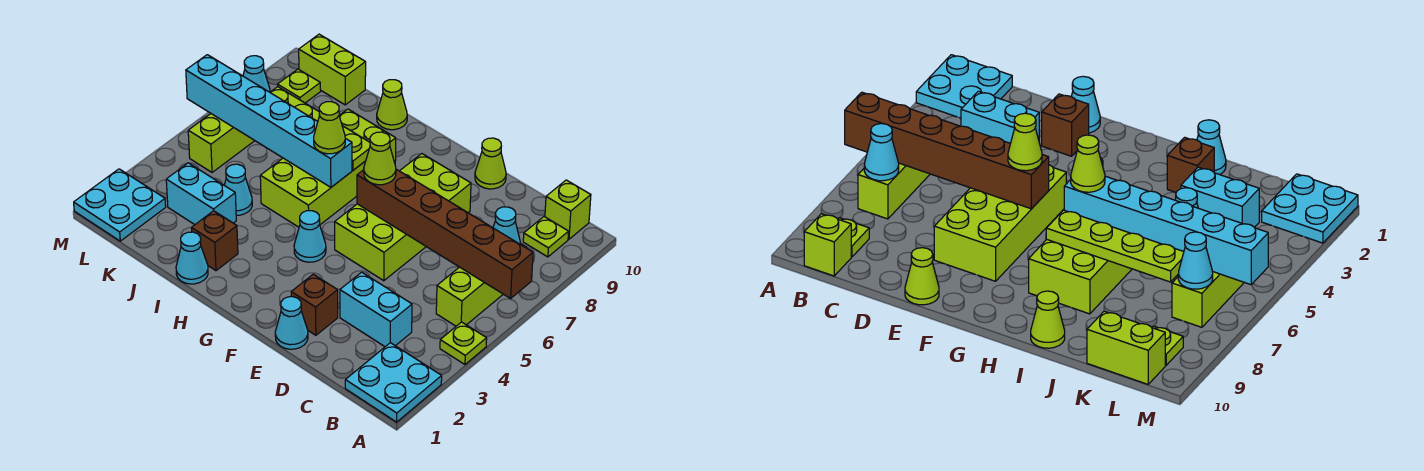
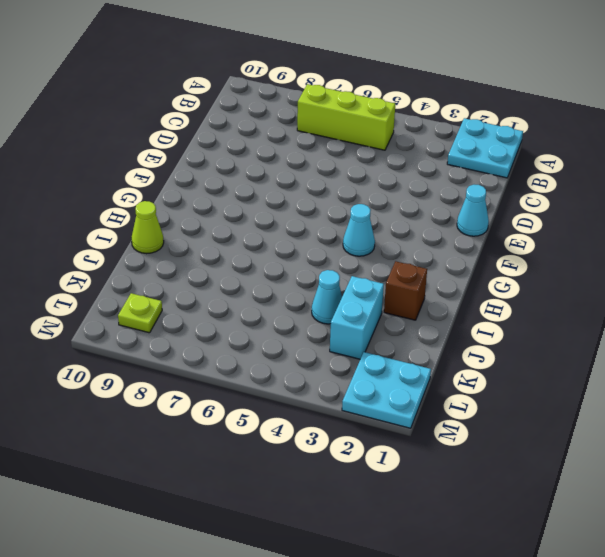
none -> lime plate A4 level 1
none -> lime plate B9 level 1
none -> lime brick B10 level 1

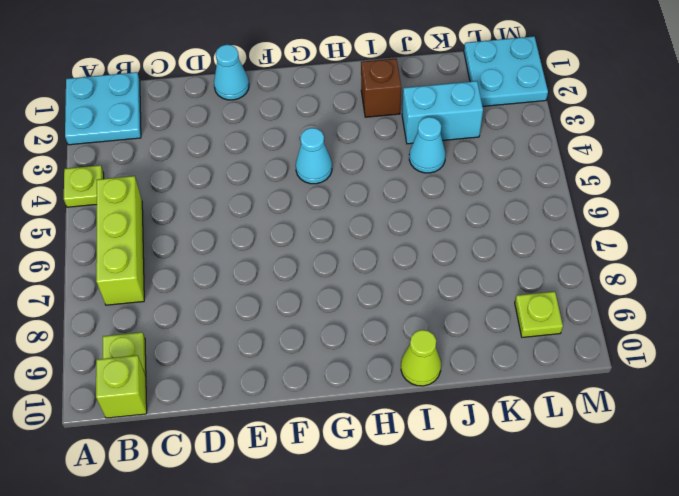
none -> cyan brick C3:D3 level 1
none -> brown brick E2 level 1
none -> lime brick E5:F8 level 1

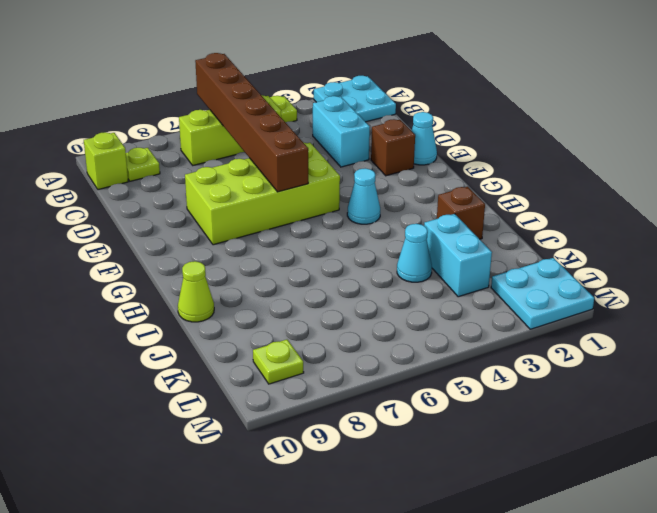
none -> lime cone E10 level 1
none -> lime brick H5:I8 level 1
none -> cyan cone I1 level 1

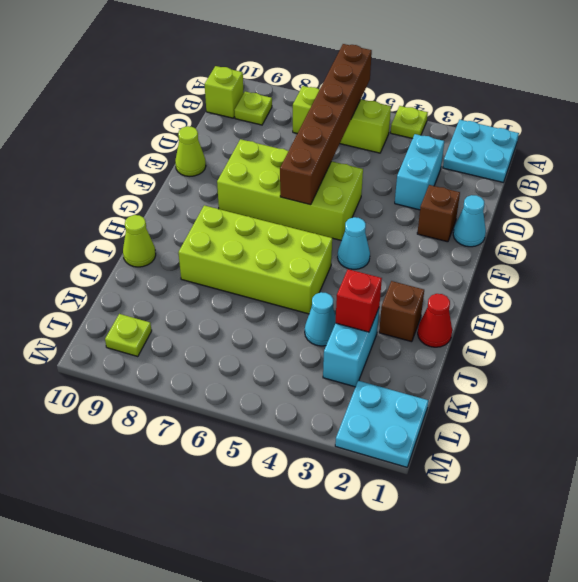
red cone I1 level 1 -> cyan cone I1 level 1
red brick J3 level 2 -> none
none -> lime brick K10:L10 level 1
none -> lime brick L5:L7 level 1
none -> cyan cone B7 level 2

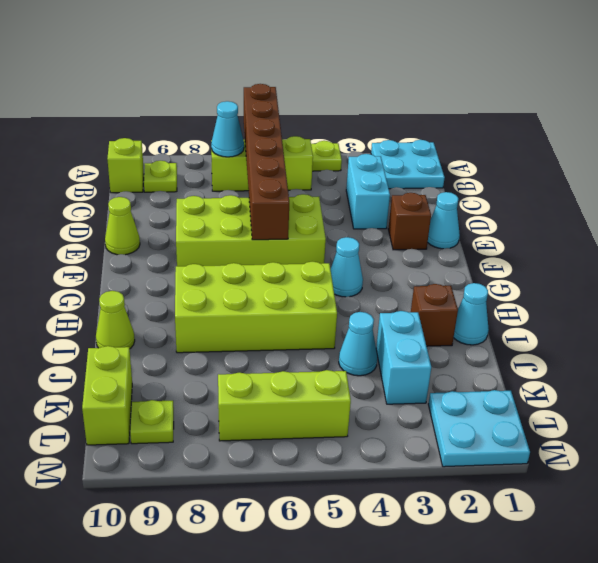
none -> cyan brick H6:M6 level 2
none -> lime plate H7:K7 level 2
none -> cyan cone L7 level 2

